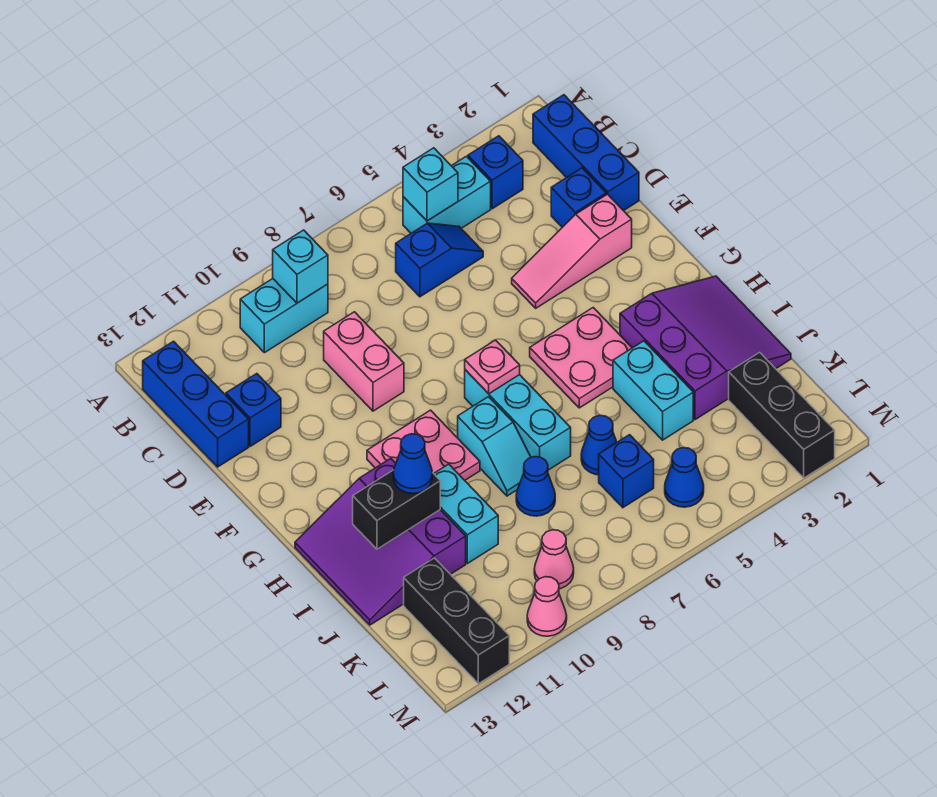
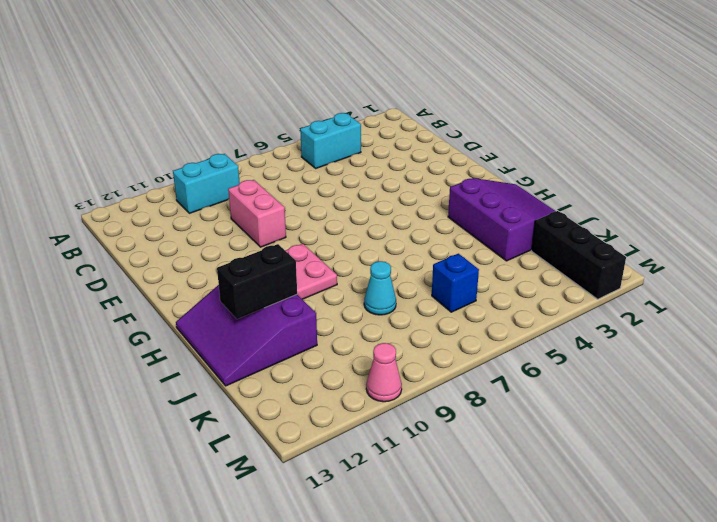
cyan cone J8 level 1 -> blue cone J8 level 1
none -> blue brick B1:D1 level 1
none -> blue brick B3 level 1
none -> blue brick B13:D13 level 1
none -> blue slope C5:C6 level 1 top 6

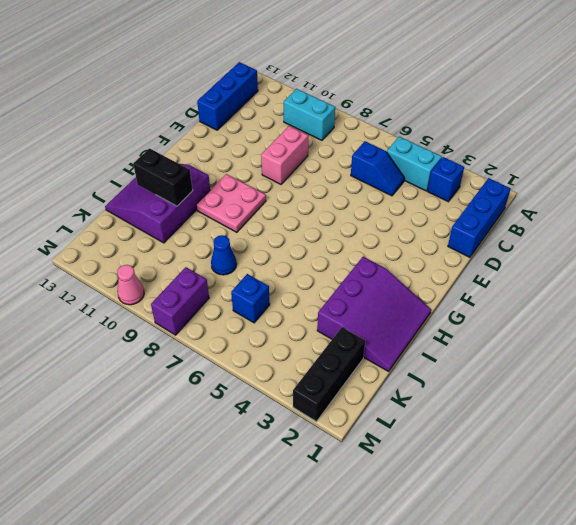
purple brick L8:M8 level 1 -> none
none -> blue brick D2 level 1
none -> blue brick D12 level 1
none -> pink slope E2:E4 level 1 top 2
none -> pink plate G4:H5 level 1

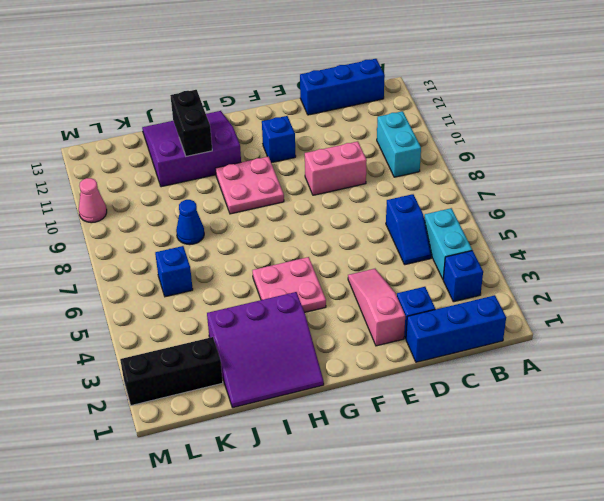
blue brick F11 level 1 -> blue brick D12 level 1
none -> cyan brick G7:I7 level 1
none -> cyan slope H8:I8 level 1 top H
none -> cyan brick I4:J4 level 1
none -> cyan brick I10:J10 level 1

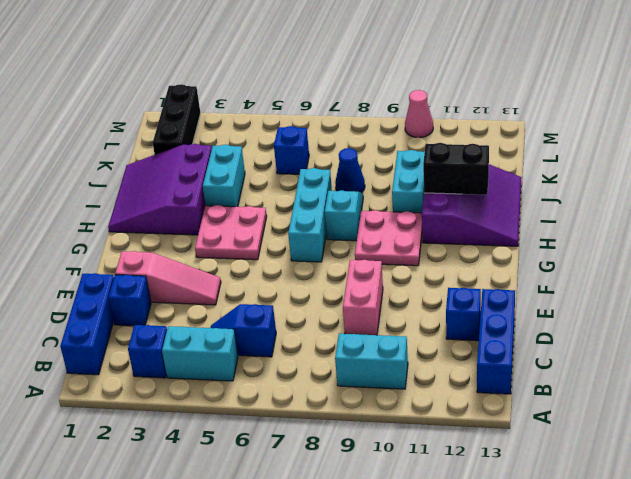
none -> blue cone J6 level 1
none -> black brick K12:M12 level 1
none -> blue cone L5 level 1
none -> pink cone L9 level 1

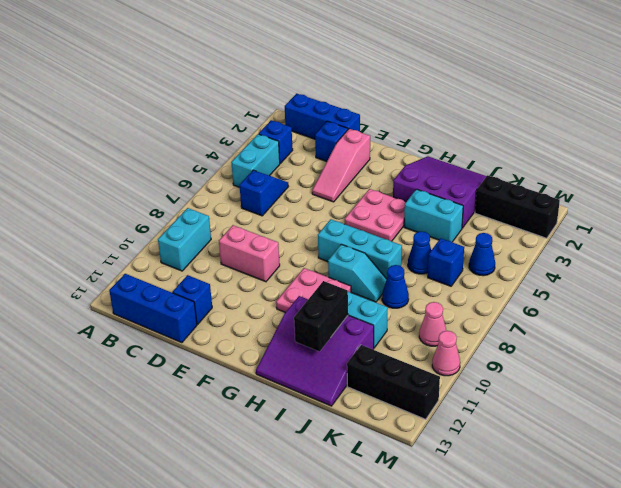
none -> cyan brick B5 level 2
none -> cyan brick B9 level 2
none -> pink plate G7 level 2
none -> blue cone I11 level 3

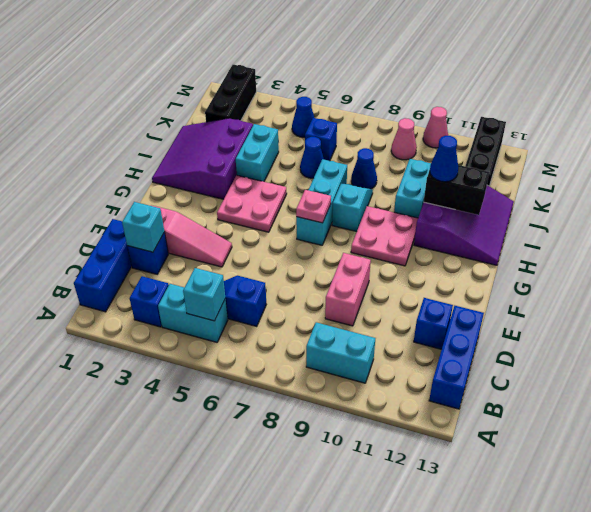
cyan brick D2 level 2 -> cyan brick B9 level 2

